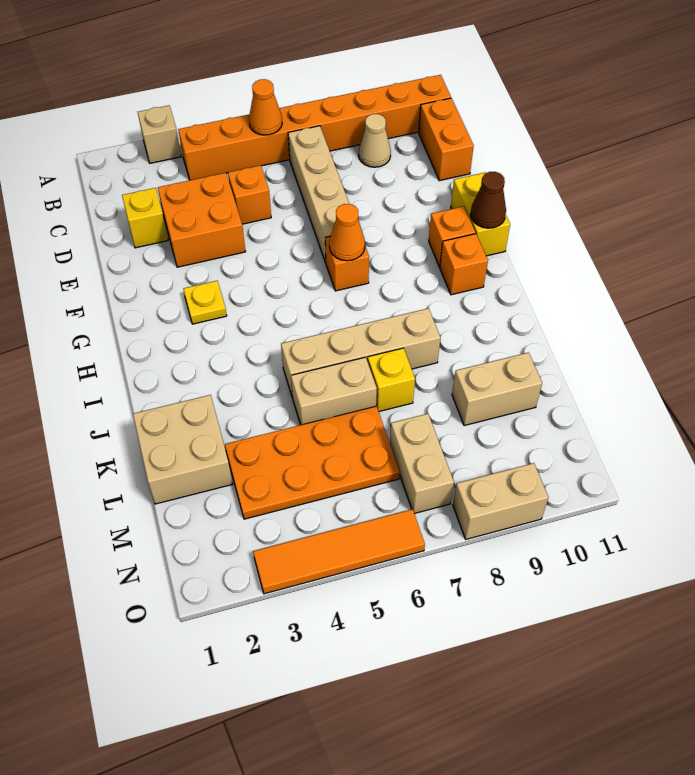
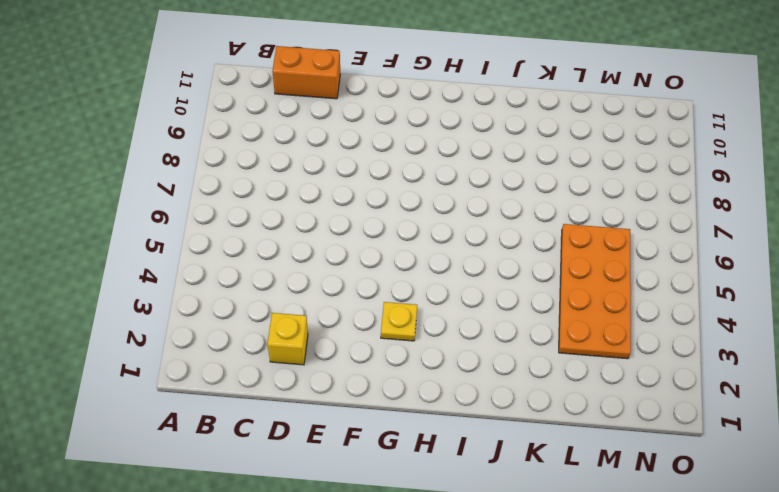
none -> tan brick A3 level 1
none -> orange brick B4:B11 level 1
none -> tan brick C7:F7 level 1

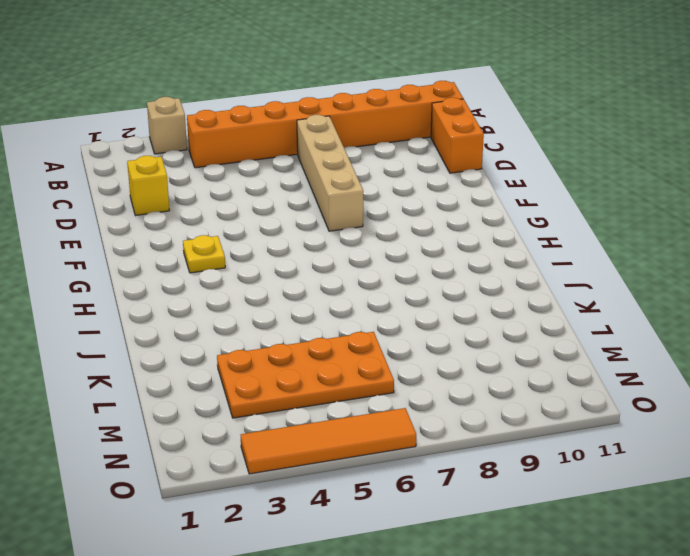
none -> tan cone C9 level 1
none -> orange brick D3:E4 level 1
none -> orange brick D5 level 1

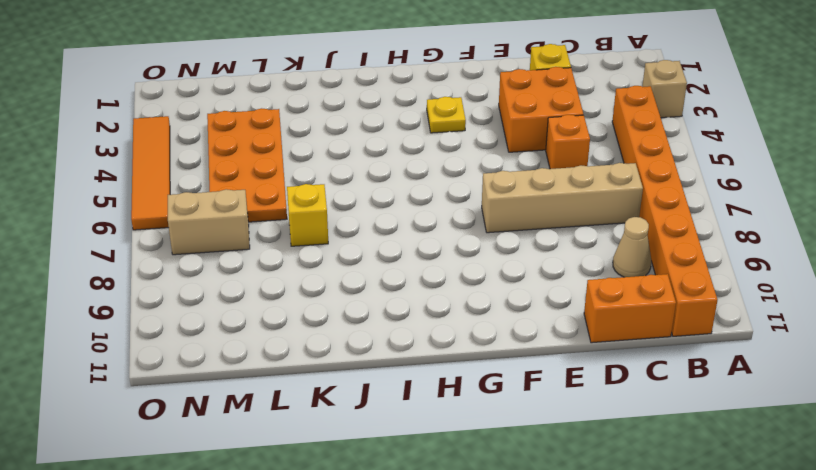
none -> yellow brick F11:G11 level 1
none -> orange brick G7 level 1
none -> orange brick G10 level 1

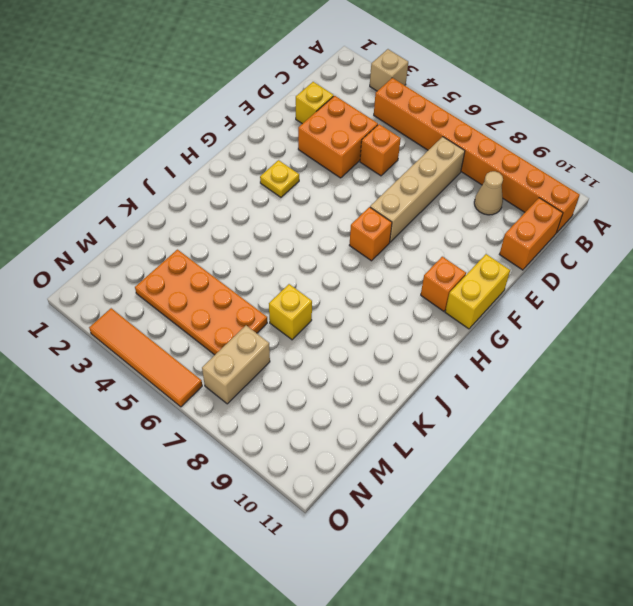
none -> orange brick H10 level 1
none -> tan brick J5:J8 level 1
none -> tan brick K1:L2 level 1

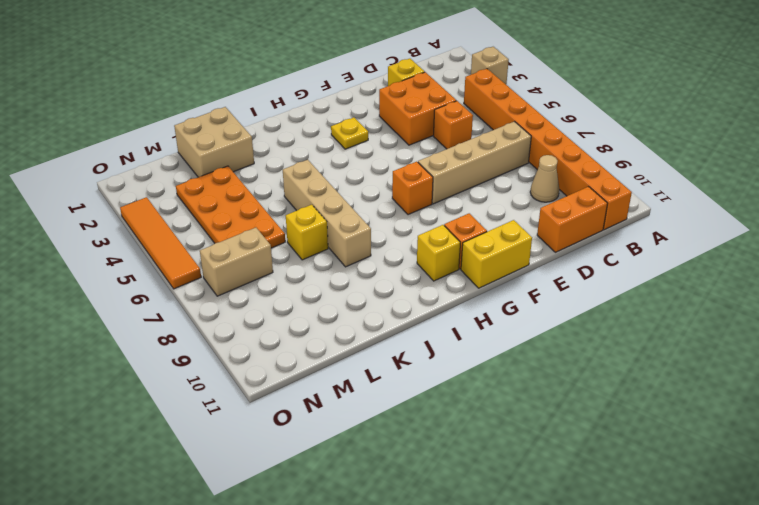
yellow brick H10 level 1 -> orange brick H10 level 1
none -> tan brick K5:K6 level 1
none -> tan brick L9:L10 level 1
none -> tan brick O8:O9 level 1

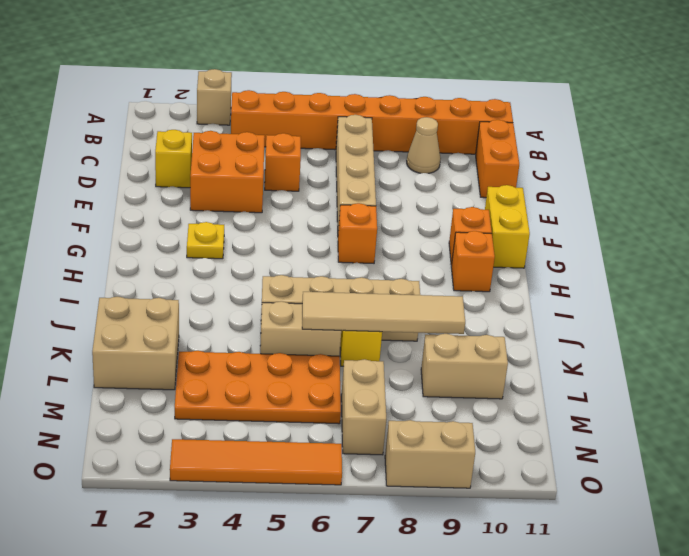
tan tile K6:K9 level 2 -> none
none -> orange cone B6 level 2
none -> orange cone G7 level 2
none -> brown cone G11 level 2

